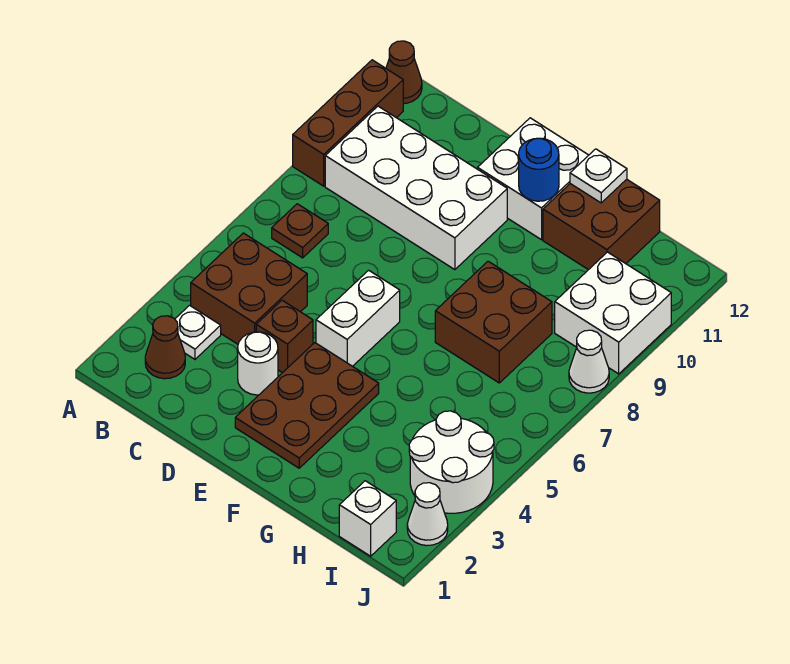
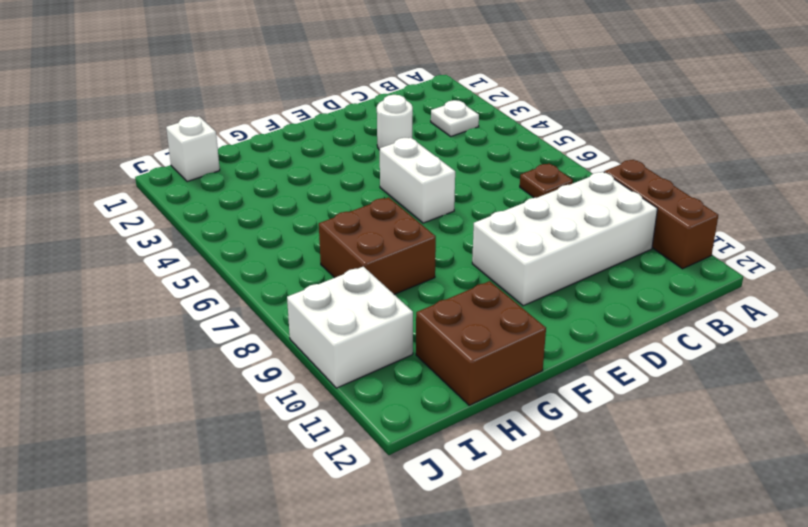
none -> brown cone A12 level 1
none -> brown cone B2 level 1
none -> brown brick B4:C5 level 1

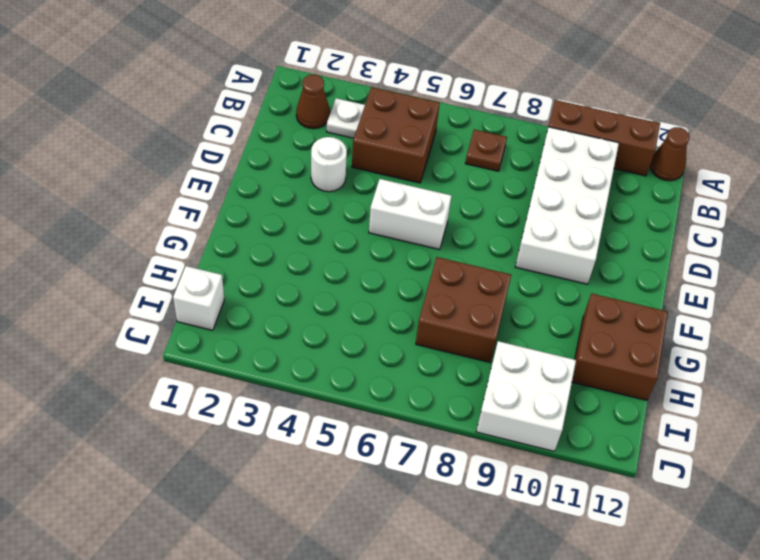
none -> brown brick D4 level 1
none -> brown plate E2:F4 level 1
none -> white brick E11:F12 level 1

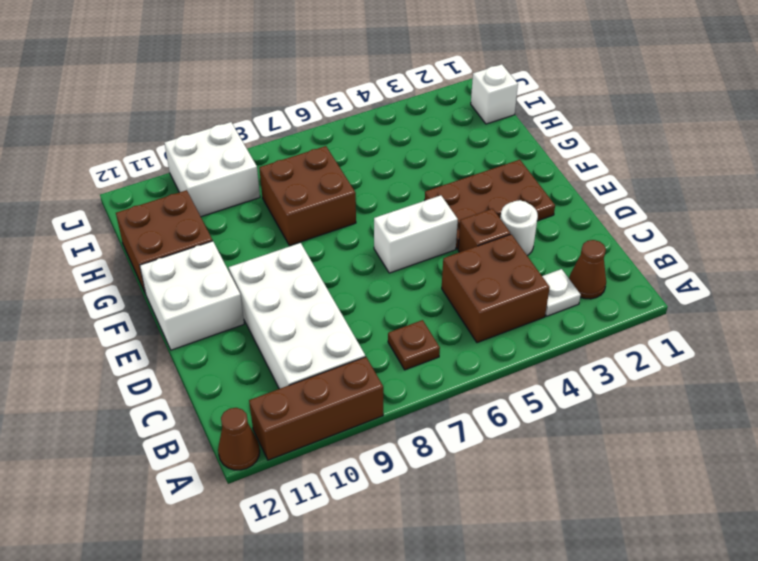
none -> white round brick I3:J4 level 1
none -> white cone J2 level 1
none -> white cone J8 level 1

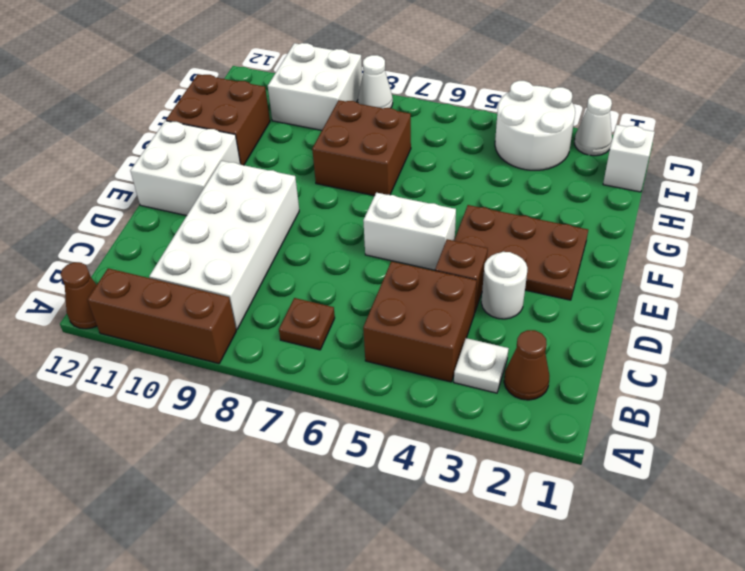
none -> blue round brick F11 level 2
none -> white plate G12 level 2

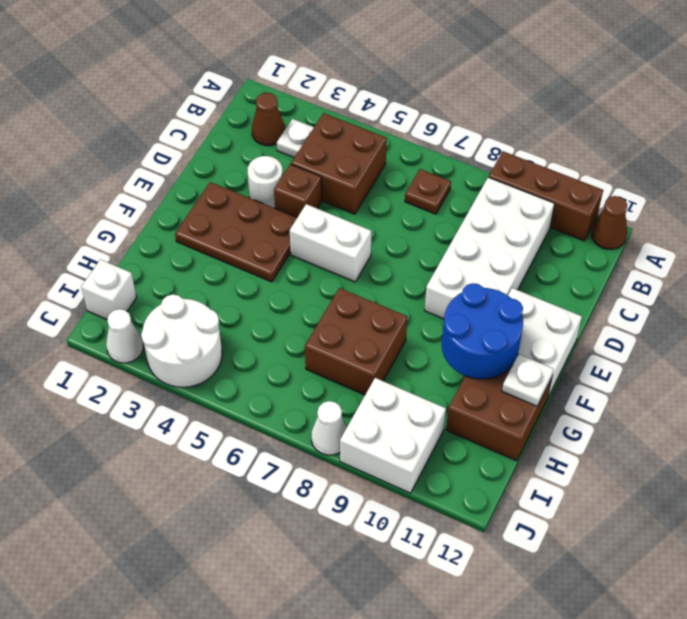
blue round brick F10:G11 level 2 -> blue round brick F11 level 2

